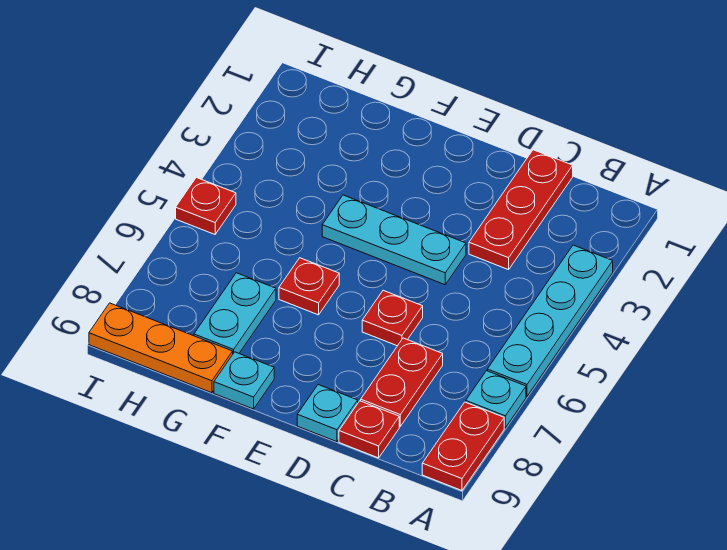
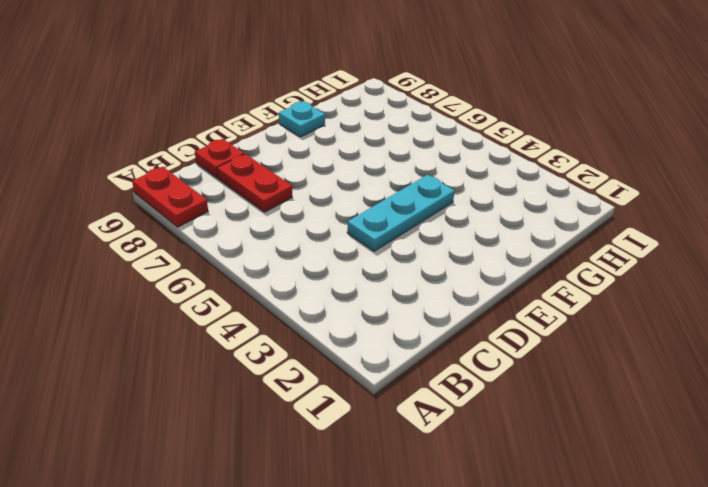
none -> cyan plate A3:A6 level 1
none -> cyan plate A7 level 1
none -> red plate C1:C3 level 1

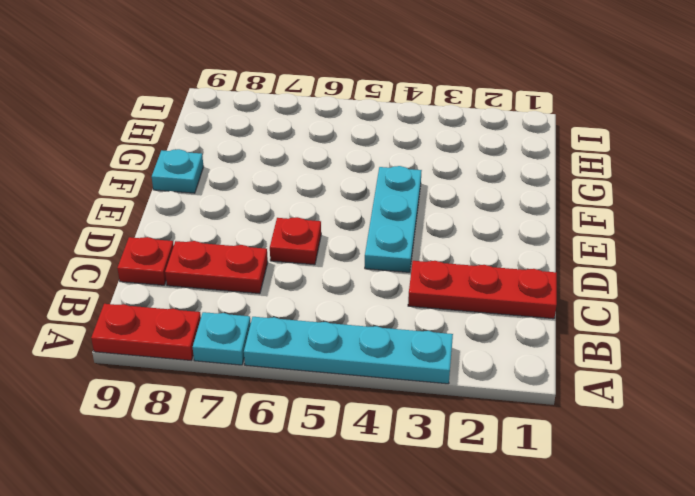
none -> cyan plate D9 level 1
none -> red plate F6 level 1
none -> cyan plate G7:G8 level 1

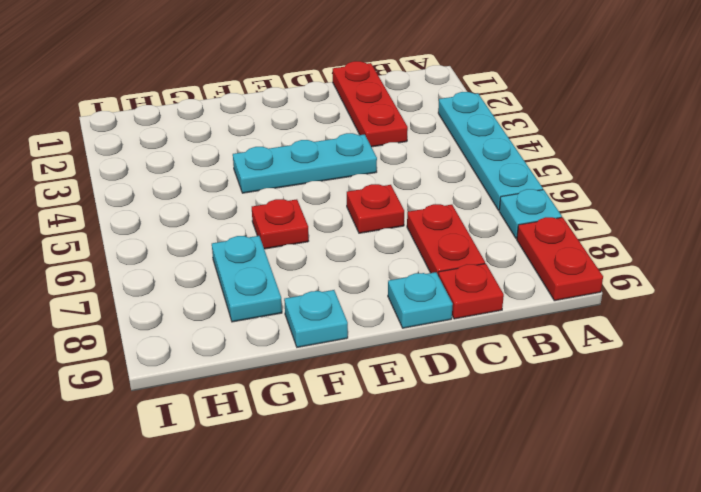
none -> orange plate G9:I9 level 1
none -> red plate I5 level 1

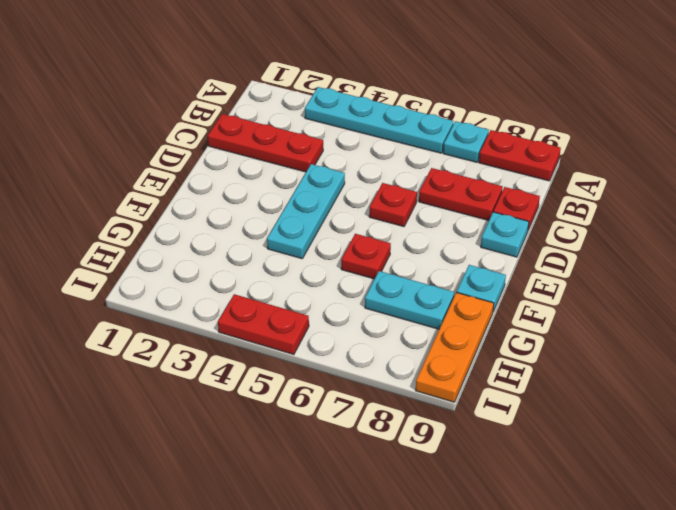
red plate I4:I5 level 1 -> red plate I5 level 1

